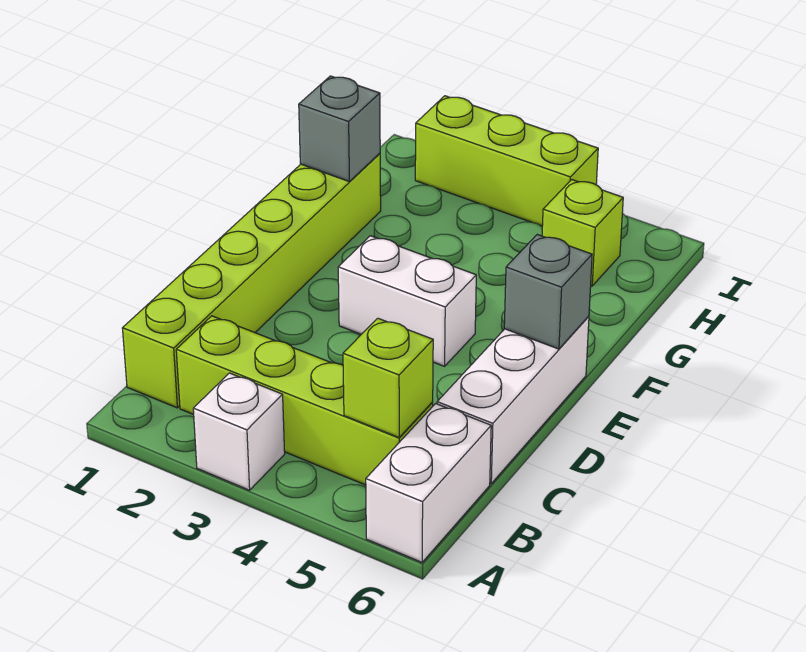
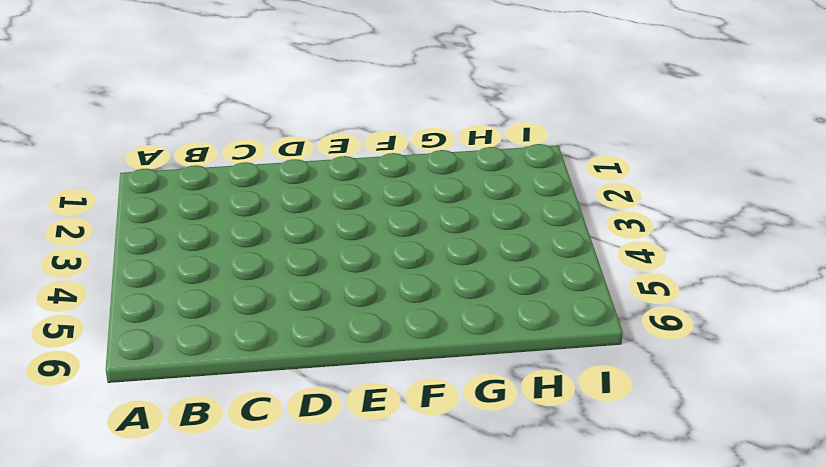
none -> white brick A3 level 1
none -> white brick A6:B6 level 1

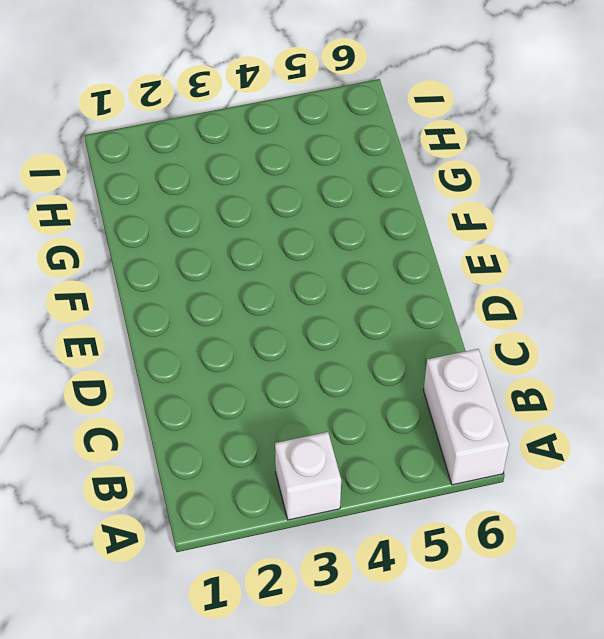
none -> lime brick B1:G1 level 1
none -> lime brick B2:B5 level 1

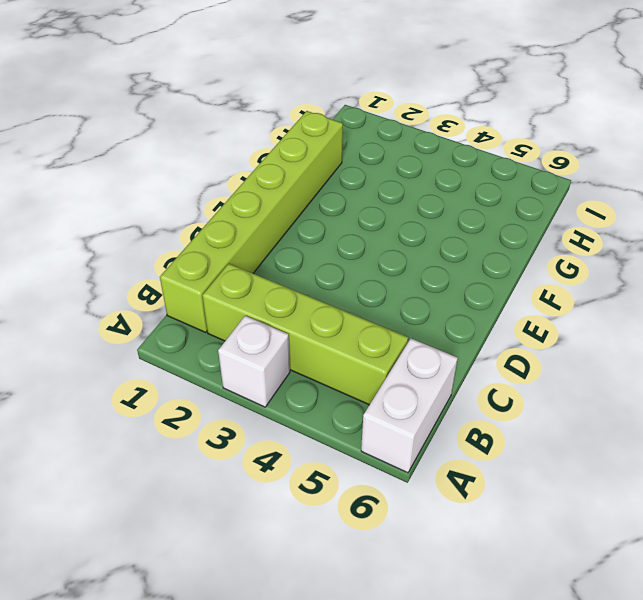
none -> white brick C6:E6 level 1
none -> white brick E3:E4 level 1

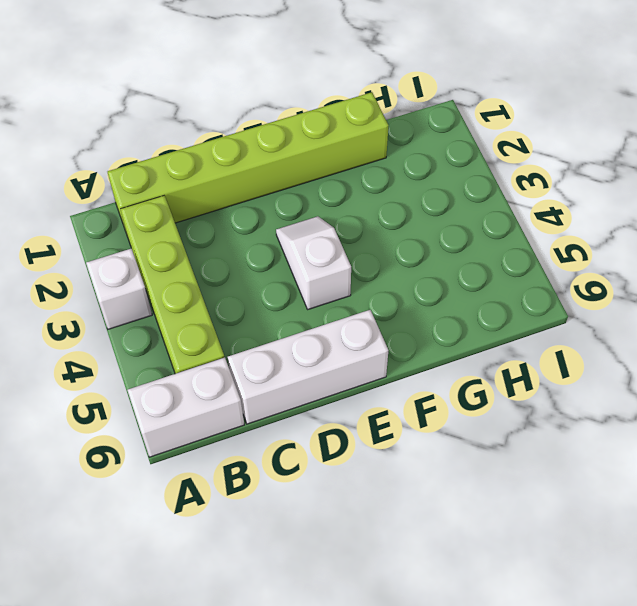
white slope E3:E4 level 1 top 4 -> white brick E3:E4 level 1
none -> lime brick H5 level 1
none -> lime brick I2:I4 level 1

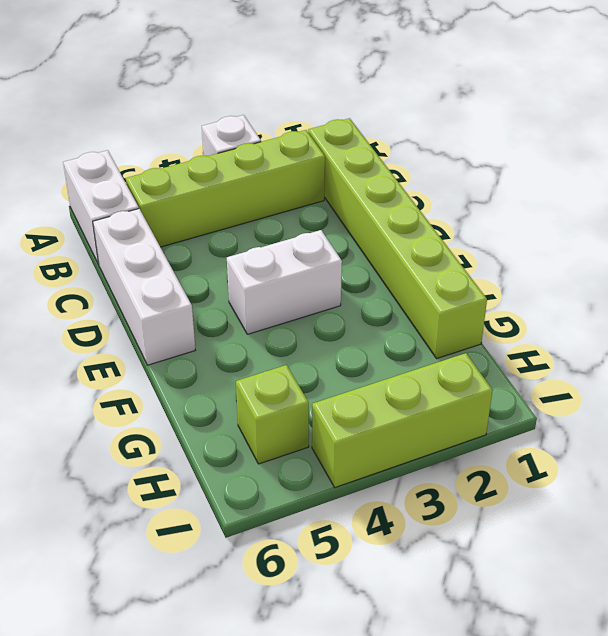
none -> lime brick B5 level 2
none -> grey brick E6 level 2

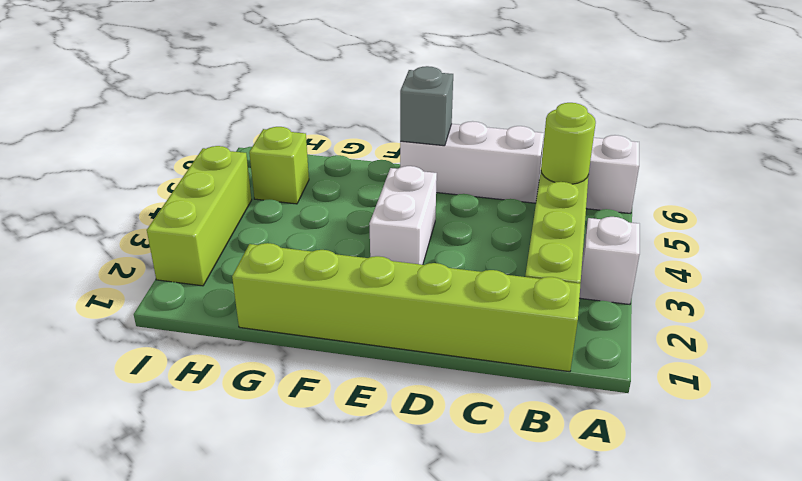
lime round brick B5 level 2 -> lime brick B5 level 2
none -> grey brick G1 level 2

